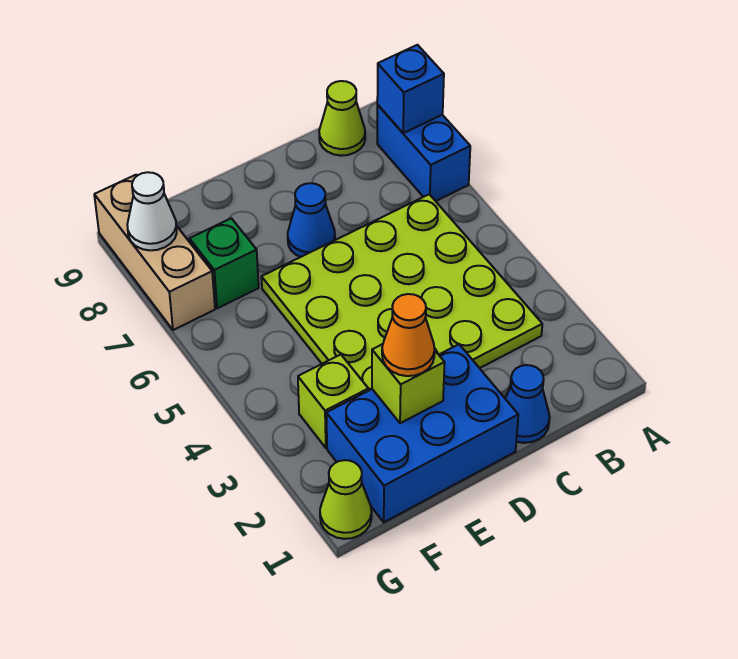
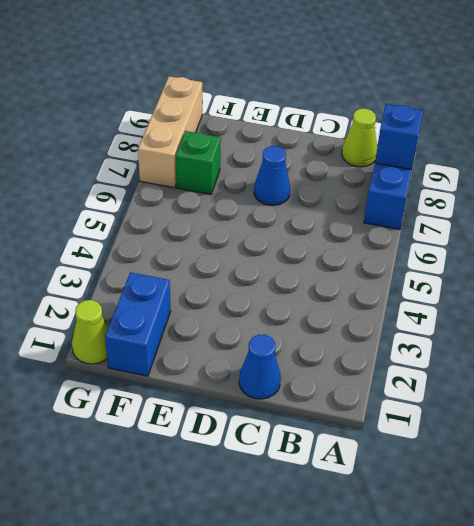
blue brick F1:F2 level 1 -> blue brick D1:F2 level 1
none -> lime plate B3:E6 level 1
none -> lime brick F3 level 1
none -> lime brick E2 level 2

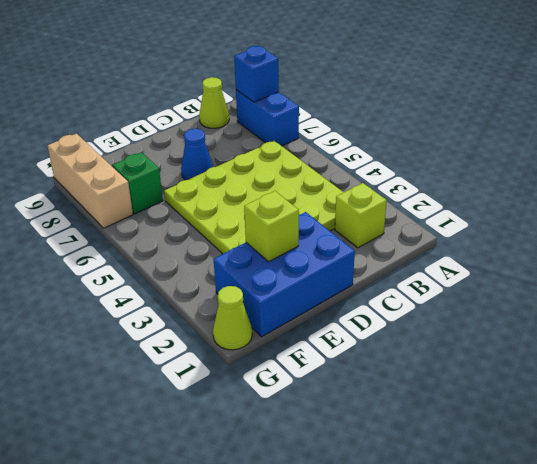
lime brick B2 level 1 -> lime brick F3 level 1
none -> blue cone C1 level 1
none -> white cone G8 level 2
none -> orange cone E2 level 3

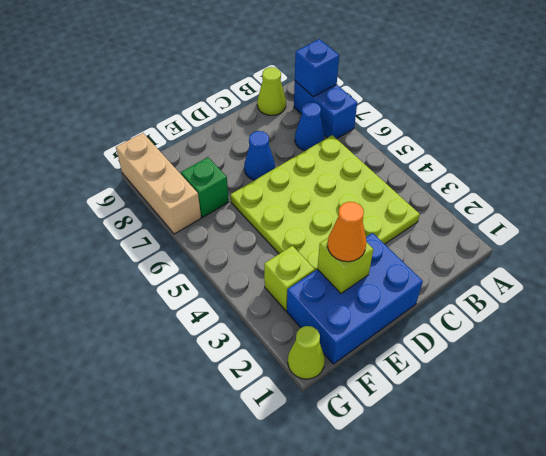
blue cone B7 level 1 -> blue cone C1 level 1
none -> white cone G8 level 2

